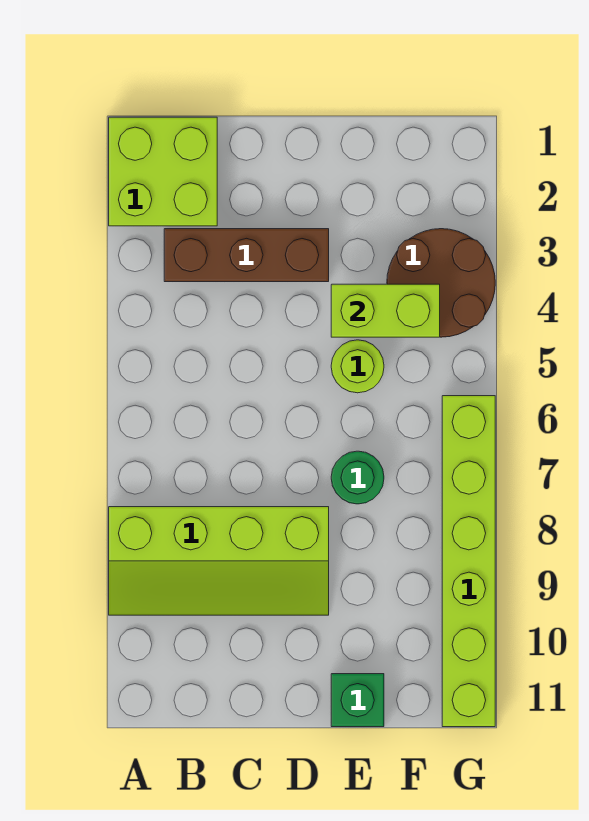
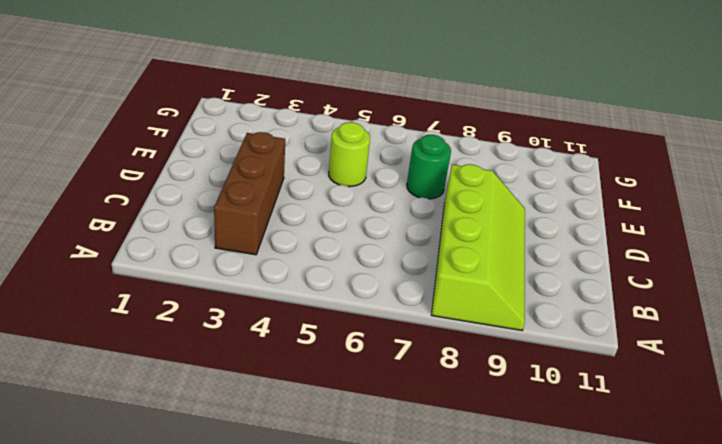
none -> lime brick A1:B2 level 1
none -> green brick E11 level 1

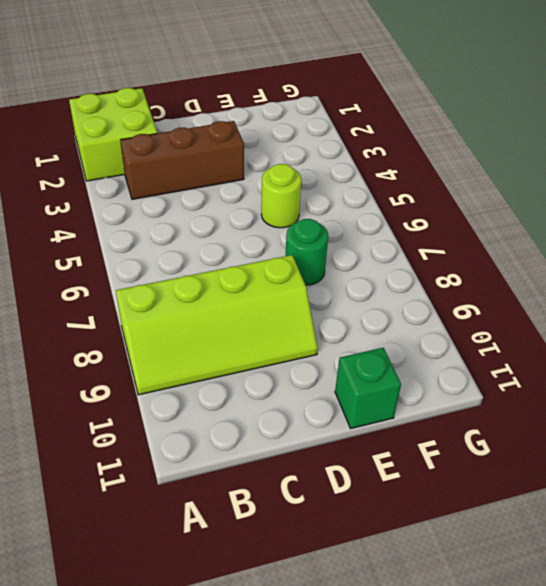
none -> brown round brick F3:G4 level 1
none -> lime brick G6:G11 level 1

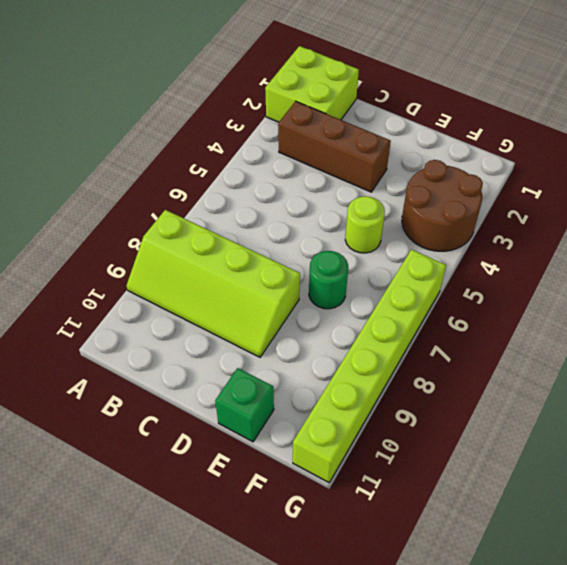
none -> lime brick E4:F4 level 2

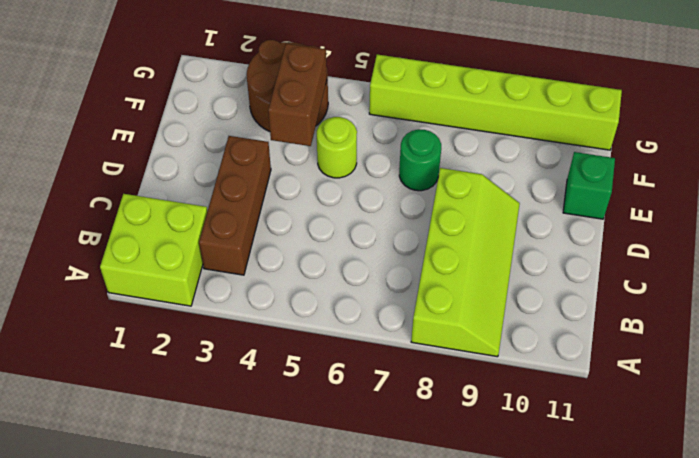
brown brick E4:F4 level 2 -> lime brick E4:F4 level 2

